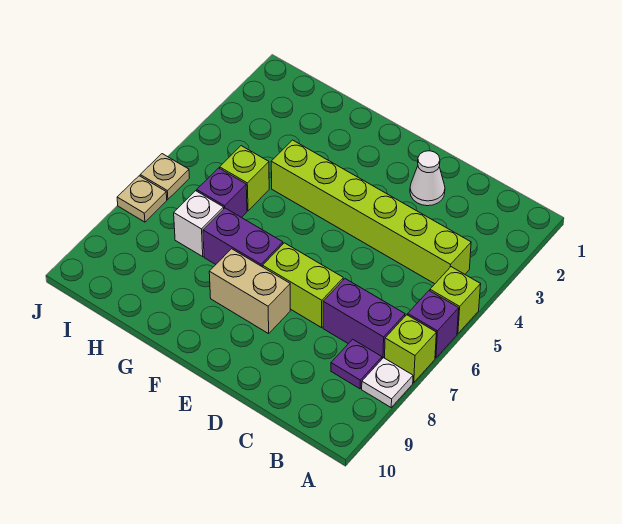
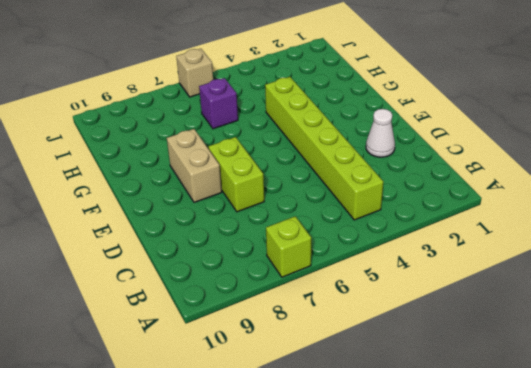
tan brick J6 level 1 -> tan plate J6 level 1
none -> lime brick A5 level 1
none -> purple brick A6 level 1
none -> white plate A8 level 1

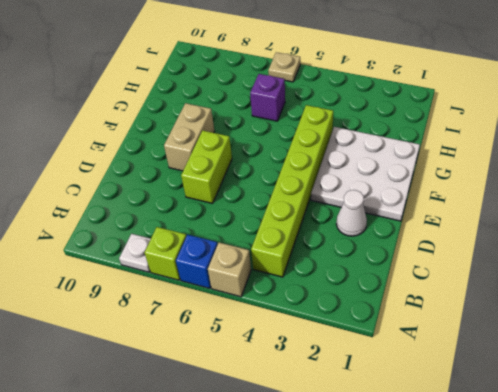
tan brick A5 level 1 -> lime brick A5 level 1
blue brick A6 level 1 -> purple brick A6 level 1
white plate E1:G3 level 1 -> none
none -> purple brick B7:C7 level 1
none -> purple plate B8 level 1
none -> purple brick F7:G7 level 1

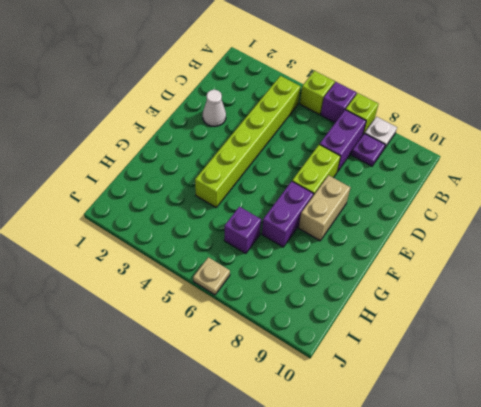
none -> lime brick H5 level 1
none -> white brick H7 level 1
none -> tan plate J7 level 1

